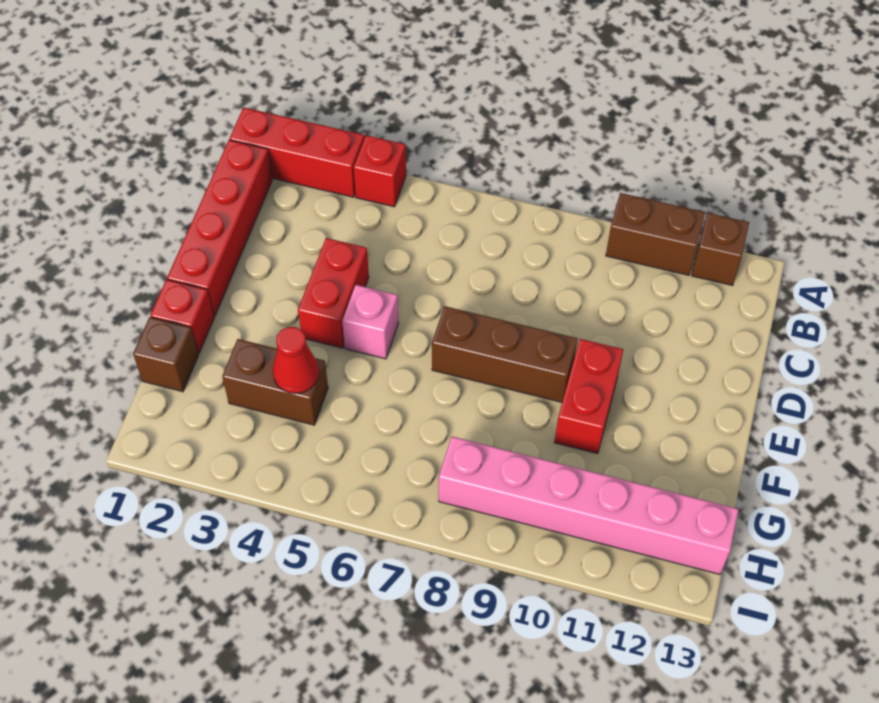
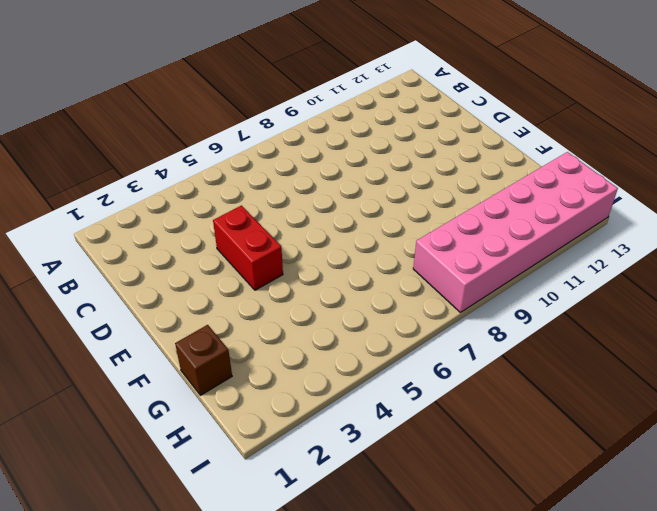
pink brick H8:I13 level 1 -> pink brick H8:H13 level 1
none -> red brick A1:A3 level 1
none -> red brick A4 level 1
none -> brown brick A10:A11 level 1

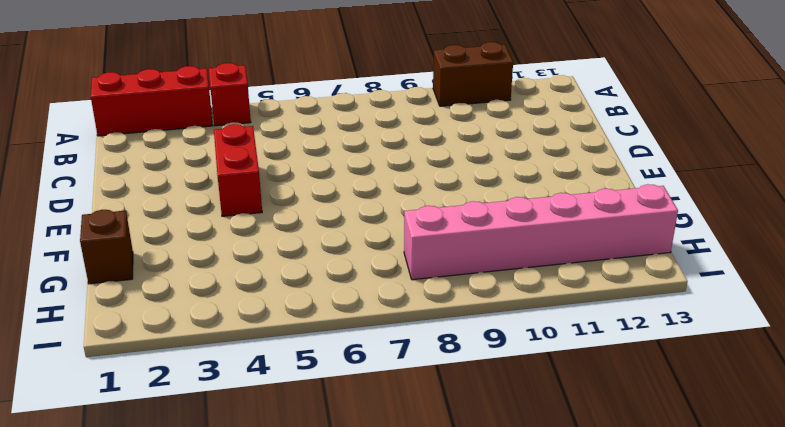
none -> brown brick A12 level 1
none -> red brick B1:E1 level 1
none -> pink brick E5 level 1

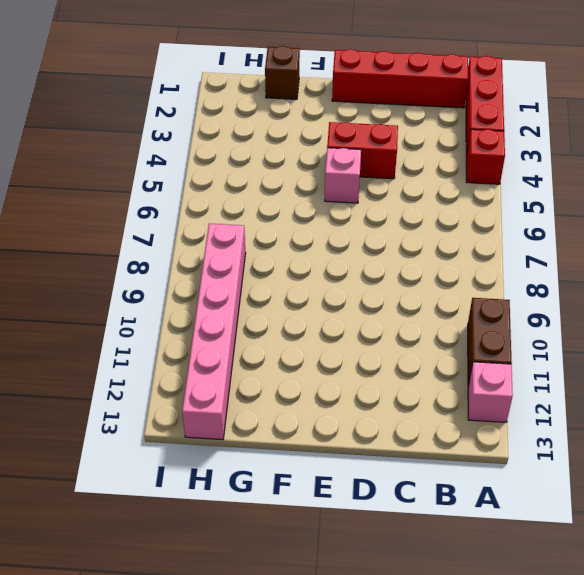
pink brick A12 level 1 -> brown brick A12 level 1
none -> brown brick E7:E9 level 1
none -> red brick E10:F10 level 1
none -> red brick F1 level 1

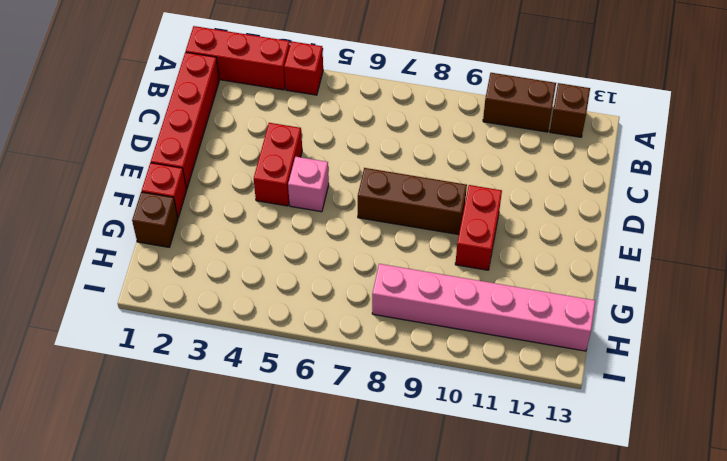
none -> brown brick G3:G4 level 1
none -> red cone G4 level 2

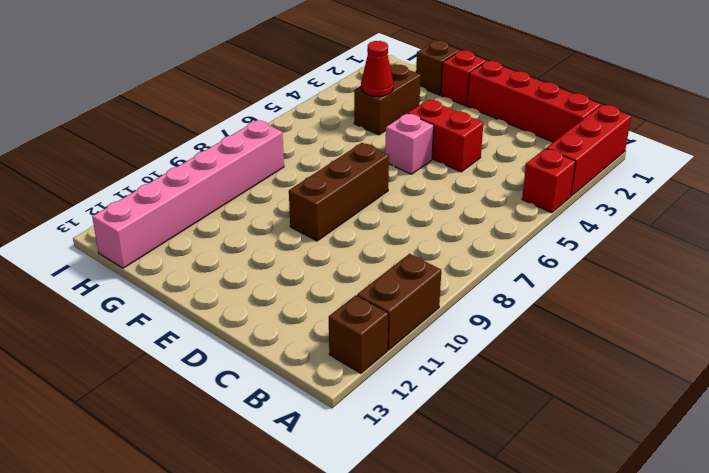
none -> red brick E10:F10 level 1

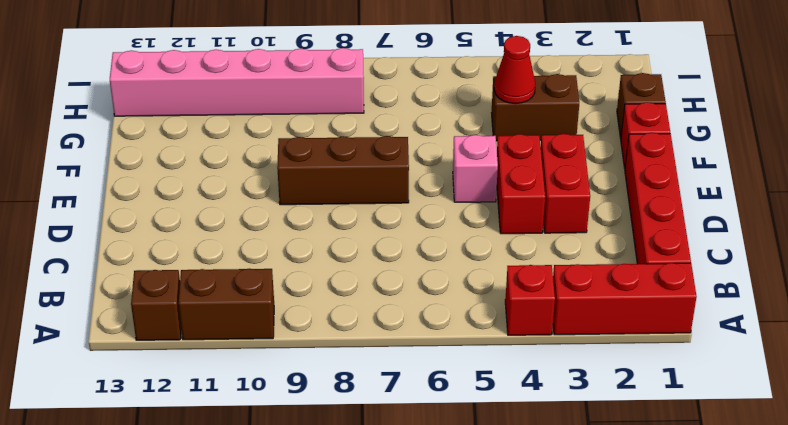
red brick D3:E3 level 1 -> red brick E10:F10 level 1

